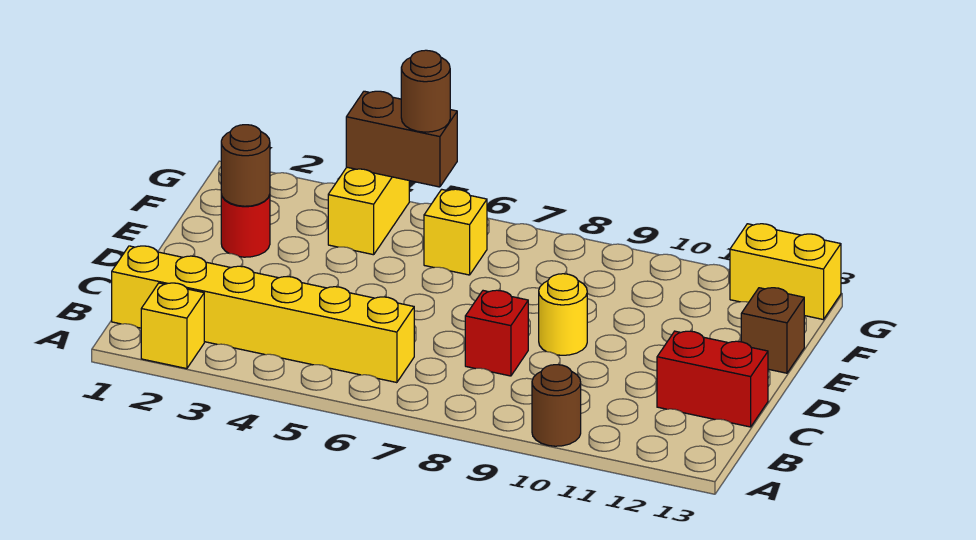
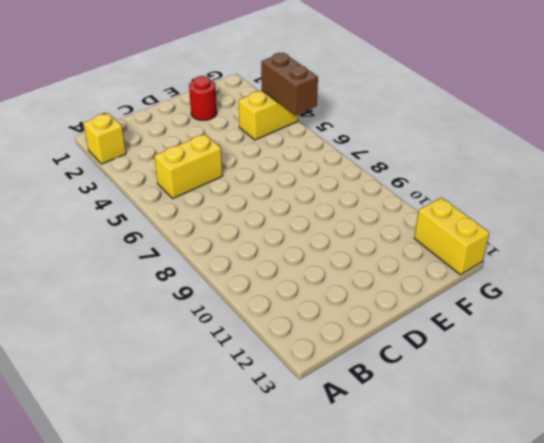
yellow brick B5:C5 level 1 -> yellow brick B1:B6 level 1
none -> brown round brick A10 level 1
none -> red brick C8 level 1
none -> red brick C12:C13 level 1

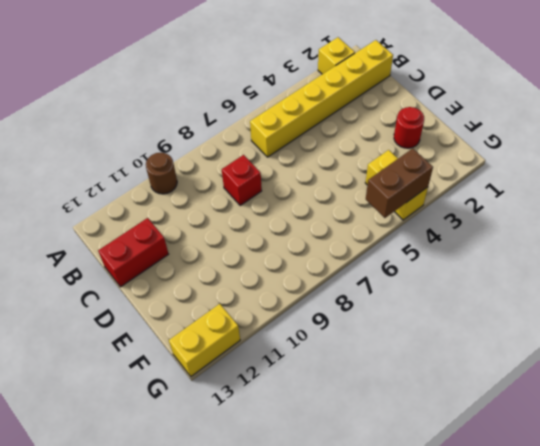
none -> yellow round brick D9 level 1
none -> brown brick E13 level 1
none -> yellow brick F6 level 1

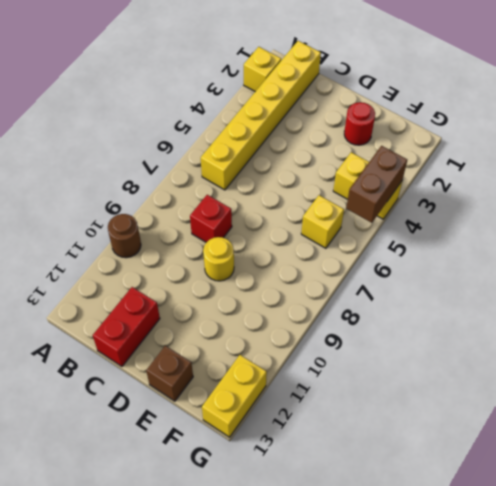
none -> brown round brick E2 level 2
none -> brown round brick G5 level 3

